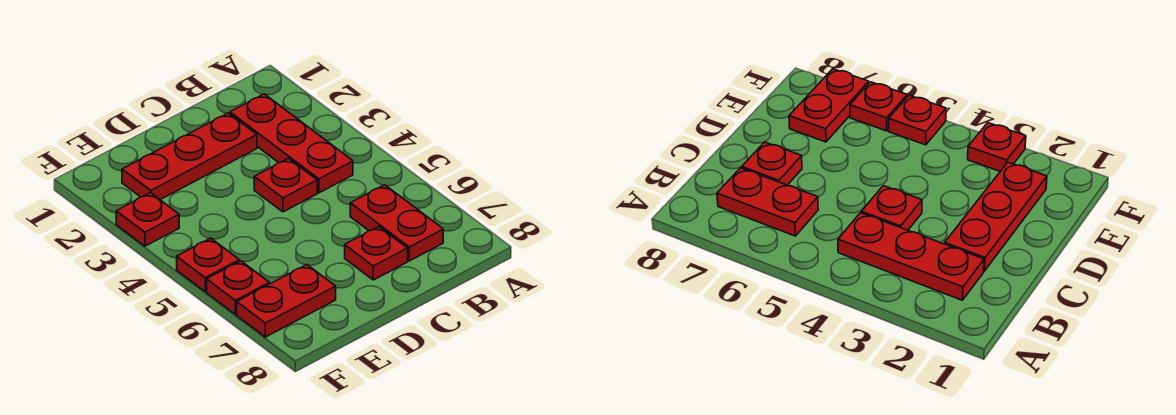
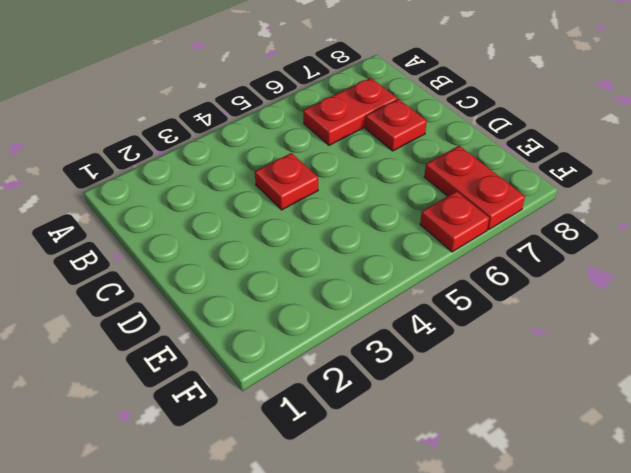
none -> red plate B2:B4 level 1
none -> red plate C2:E2 level 1

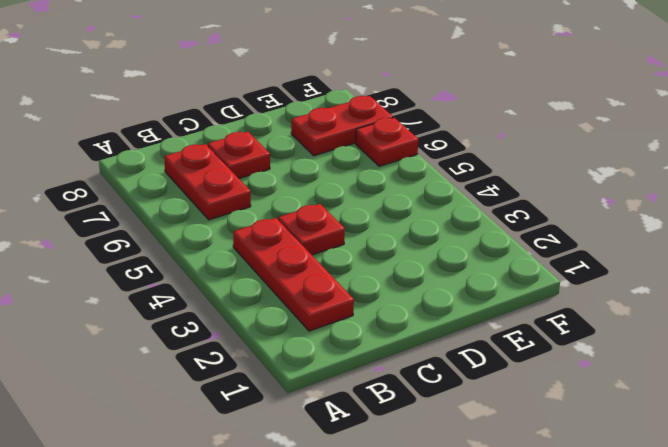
none -> red plate C2:E2 level 1
none -> red plate F3 level 1

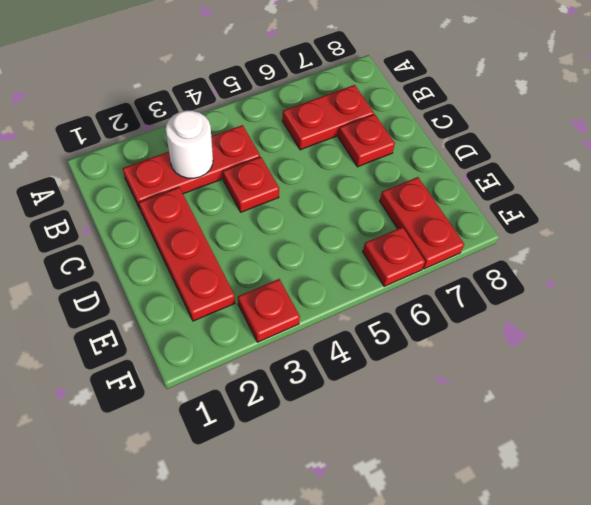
white round brick B3 level 2 -> none
none -> red plate F5 level 1

